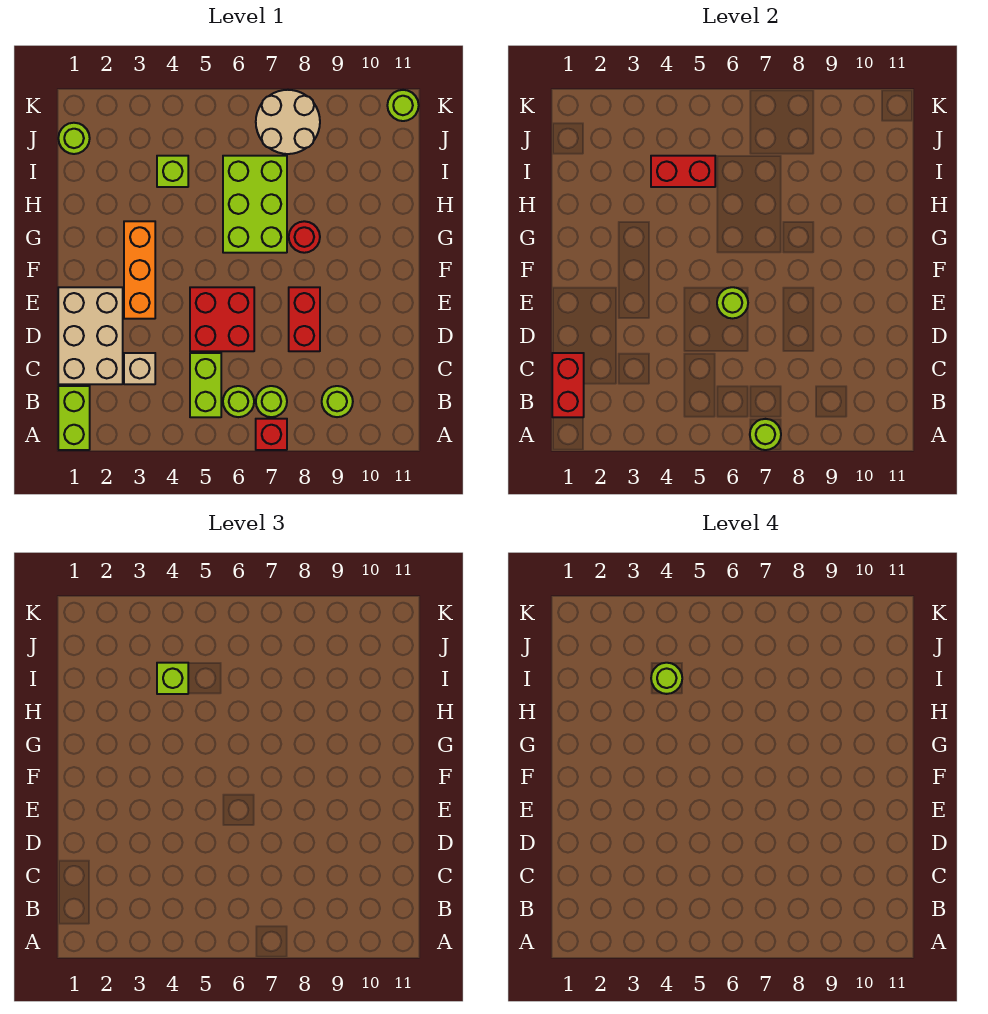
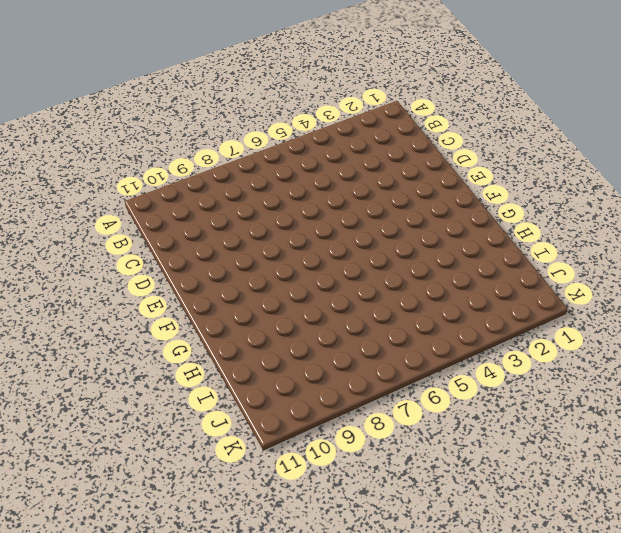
none -> lime brick A1:B1 level 1
none -> red brick A7 level 1
none -> lime brick B5:C5 level 1

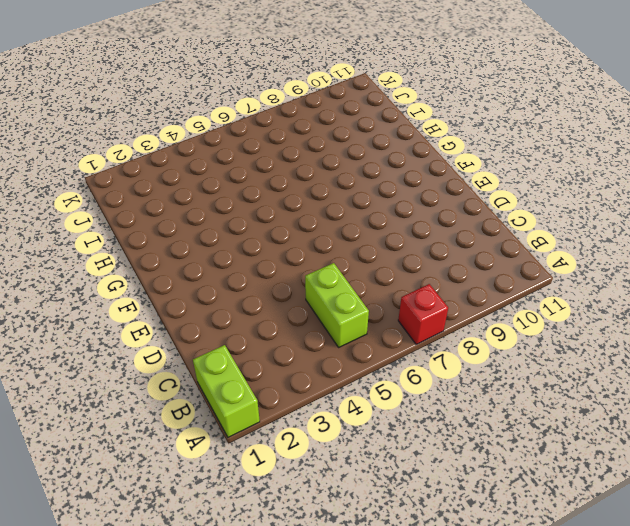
none -> lime round brick B6 level 1
none -> lime round brick B7 level 1
none -> lime round brick B9 level 1

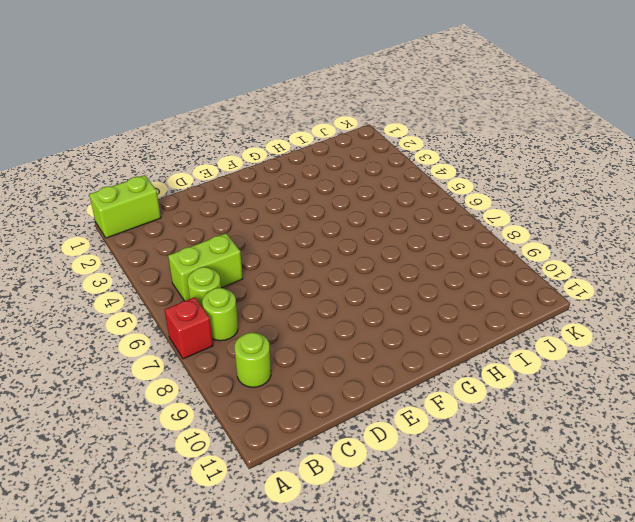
none -> tan brick C1:E2 level 1
none -> tan brick C3 level 1
none -> red brick D5:E6 level 1

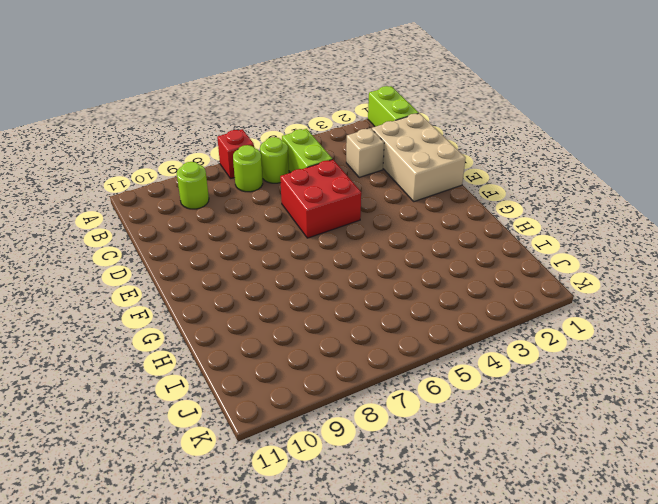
none -> red brick D8:E8 level 1
none -> orange brick E3:G3 level 1
none -> lime brick G6:I7 level 1

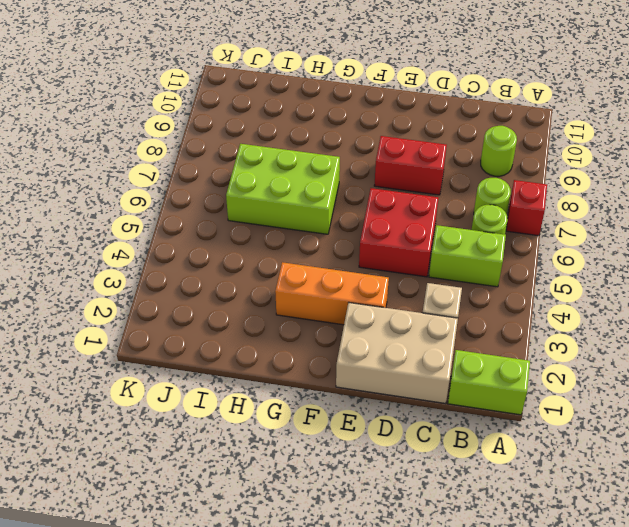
none -> red round brick G8 level 1
none -> lime brick I4 level 1
none -> lime round brick J1 level 1

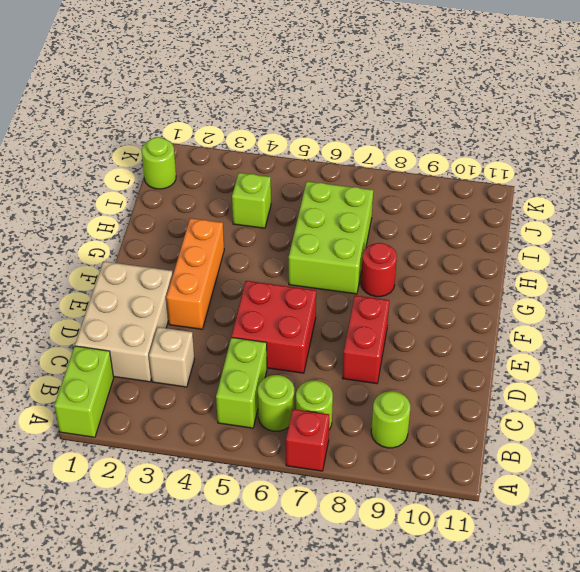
none -> tan round brick J7:K8 level 1
none -> lime round brick K11 level 1
none -> lime round brick A7 level 2

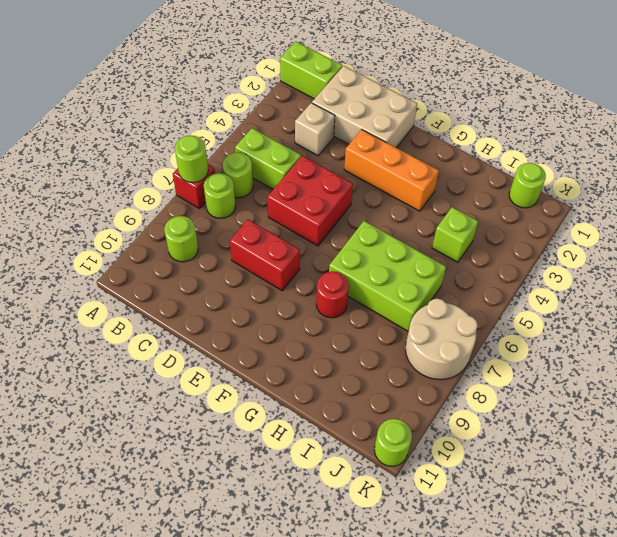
none -> red brick B1:C1 level 2
none -> lime round brick E6 level 2
none -> red brick I4:I5 level 2

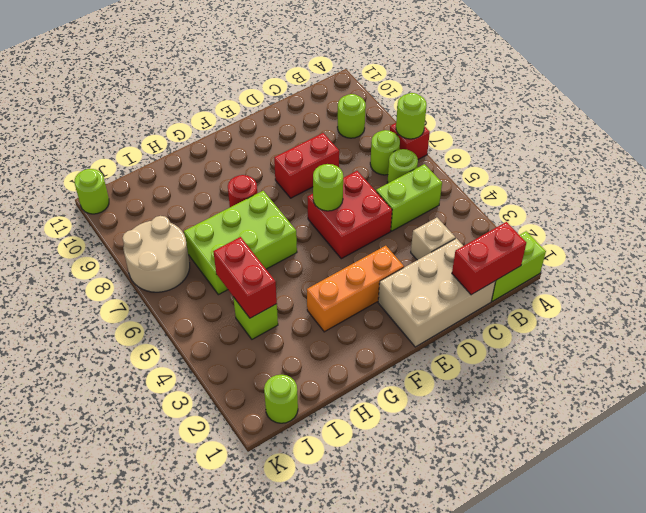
none -> lime brick I4 level 3
none -> lime round brick I4 level 4

